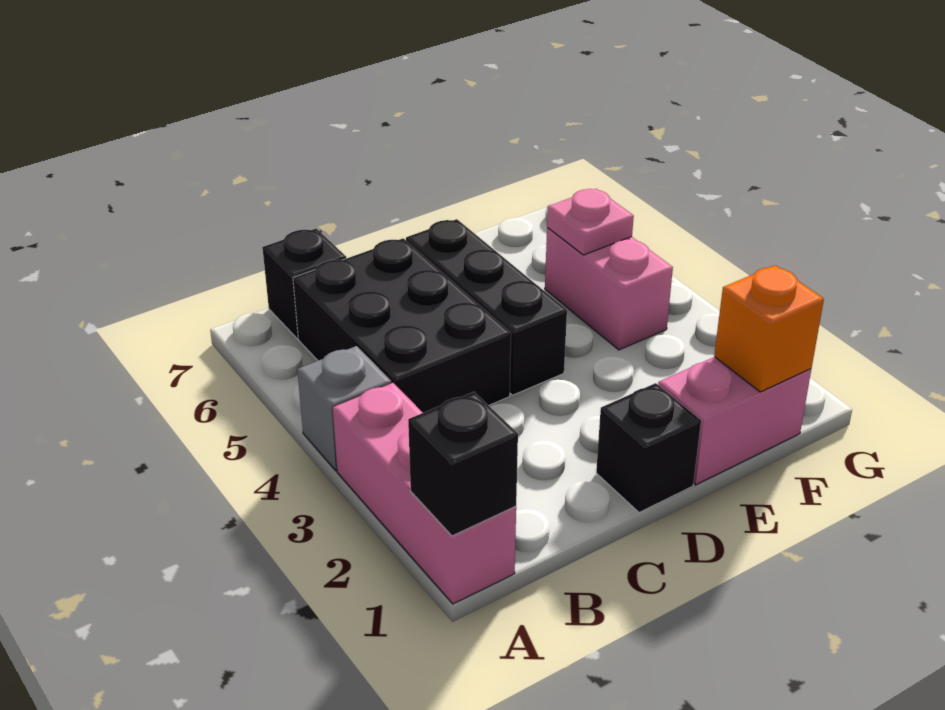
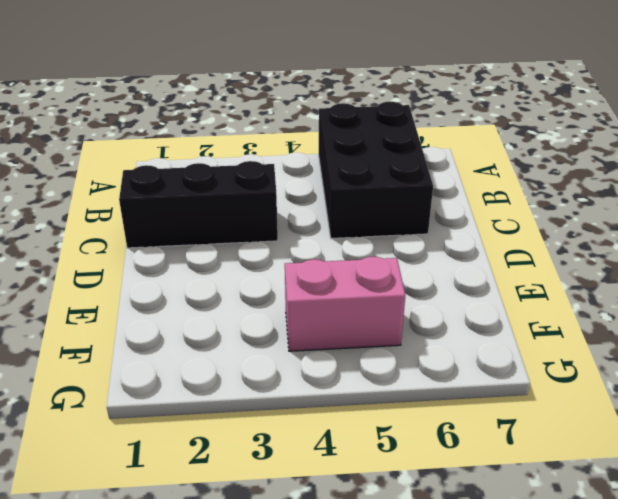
black brick A5:C6 level 1 -> black brick B4:C6 level 1
black brick C1:C3 level 1 -> black brick D4:D6 level 1
none -> pink brick A1:A3 level 1
none -> grey brick A4 level 1

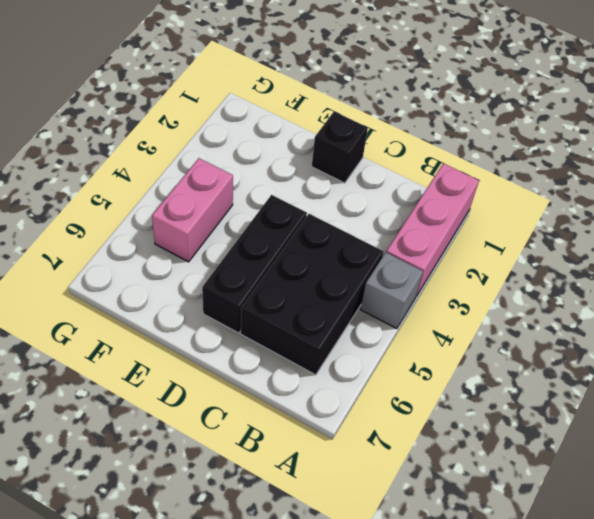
none -> black brick B7 level 1
none -> pink brick E1:F1 level 1

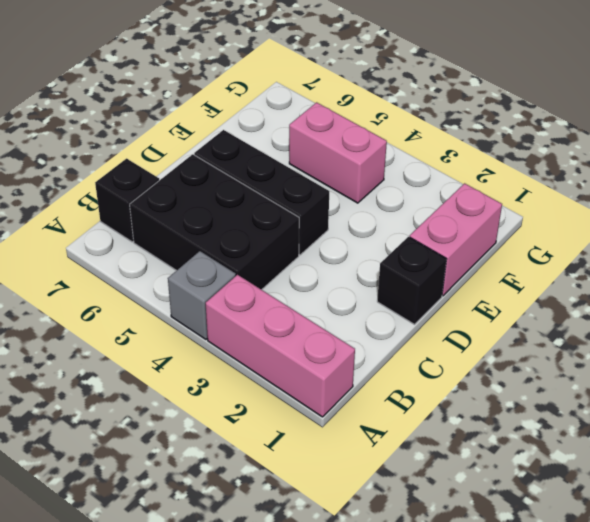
none -> black brick A1 level 2
none -> orange brick F1 level 2

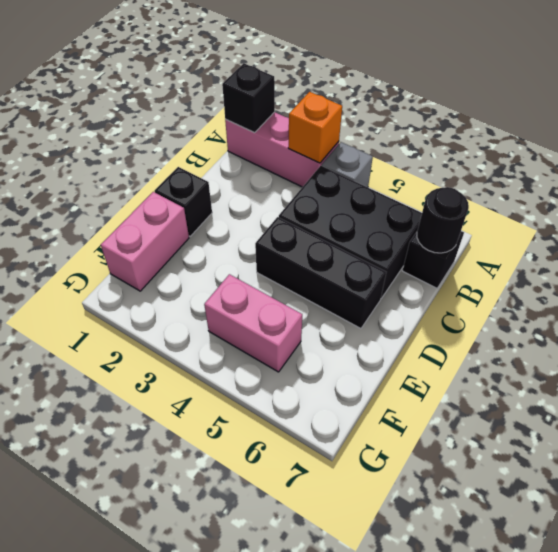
orange brick A3 level 2 -> orange brick F1 level 2
black round brick B7 level 2 -> none
none -> pink plate F5 level 2

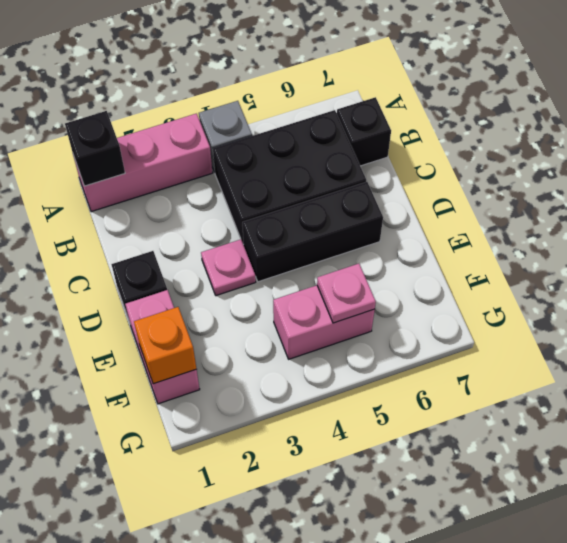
pink plate D3 level 1 -> none

